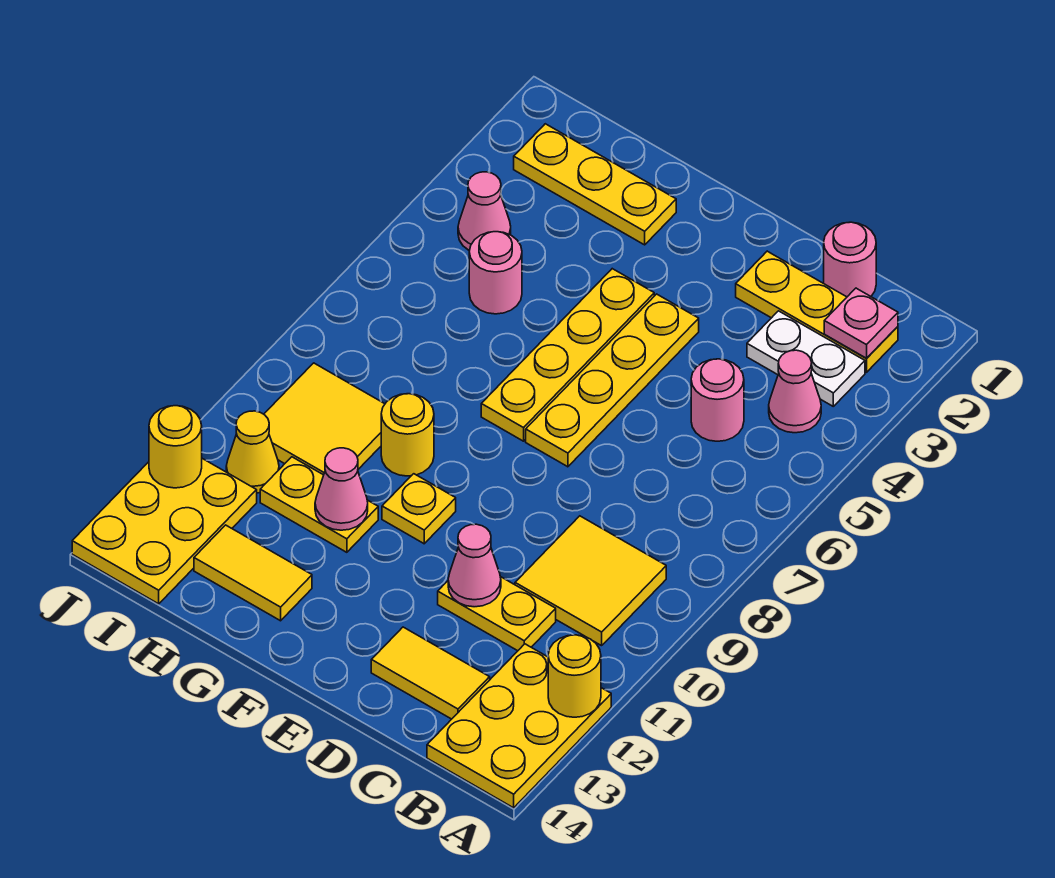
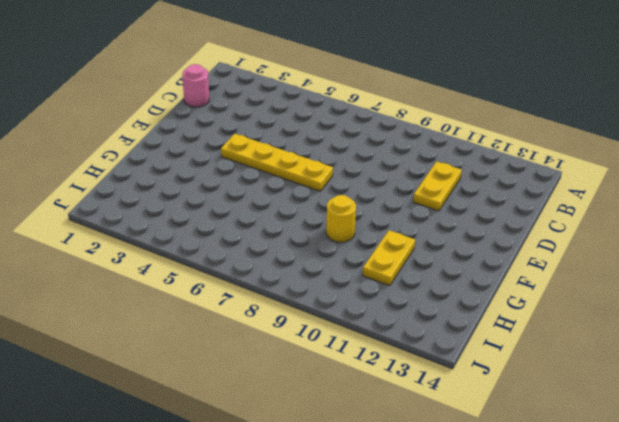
none -> yellow plate A12:B14 level 1
none -> yellow plate B2:D2 level 1
none -> white plate B3:C3 level 1

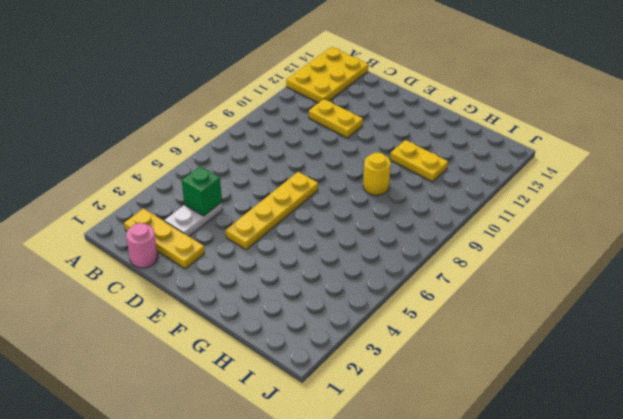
white plate C3:C4 level 1 -> white plate B3:C3 level 1
green brick C4 level 2 -> none
none -> pink cone B4 level 1
none -> yellow tile B9:C10 level 1
none -> pink round brick C5 level 1

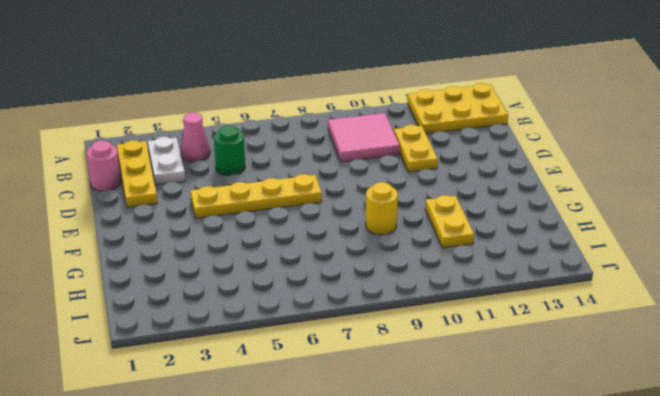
pink tile B9:C10 level 1 -> yellow tile B9:C10 level 1
green round brick C5 level 1 -> pink round brick C5 level 1
none -> yellow tile C13:D13 level 1
none -> yellow plate F4:F7 level 1
none -> yellow plate F10 level 1

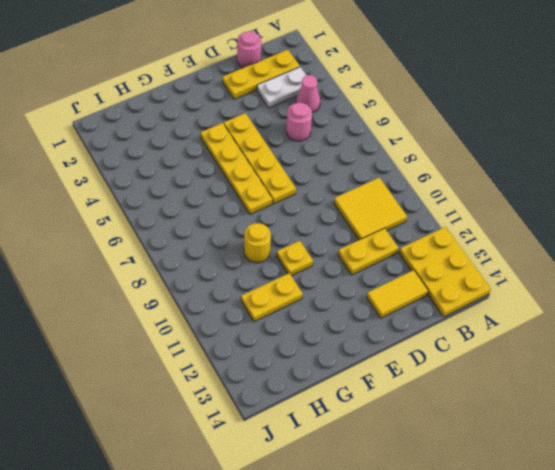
none -> yellow plate G2:I2 level 1
none -> yellow tile G13:H13 level 1
none -> pink round brick H5 level 1

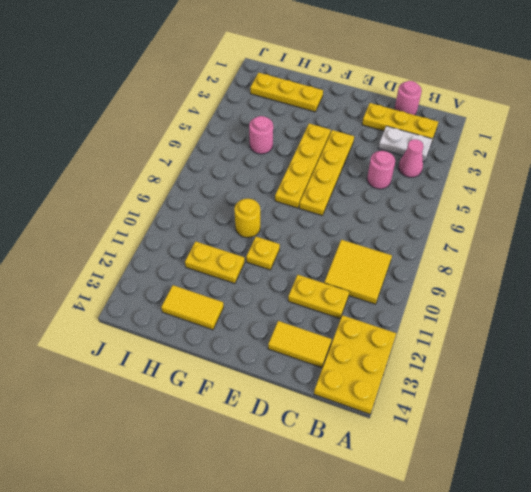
none -> yellow tile H9:I10 level 1
none -> pink cone I4 level 1
none -> yellow cone I11 level 1

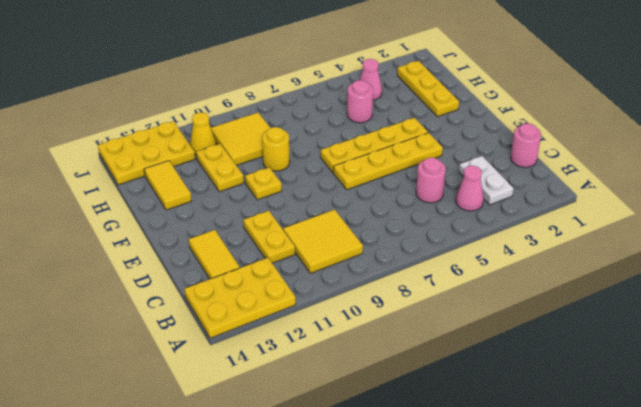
none -> yellow plate B2:D2 level 1
none -> yellow round brick A12 level 2
none -> pink plate B2 level 2

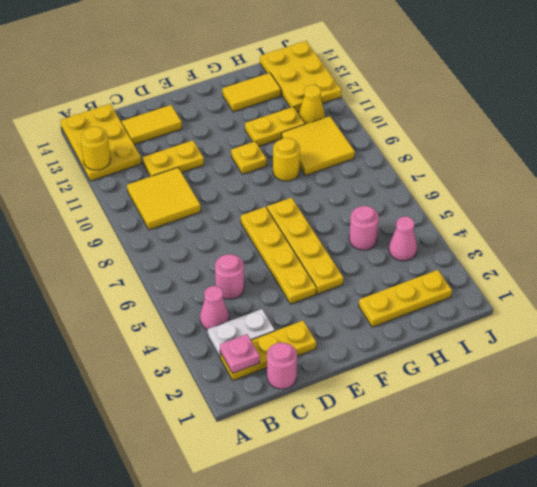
none -> pink cone D11 level 2
none -> pink cone G11 level 2
none -> yellow round brick J12 level 2

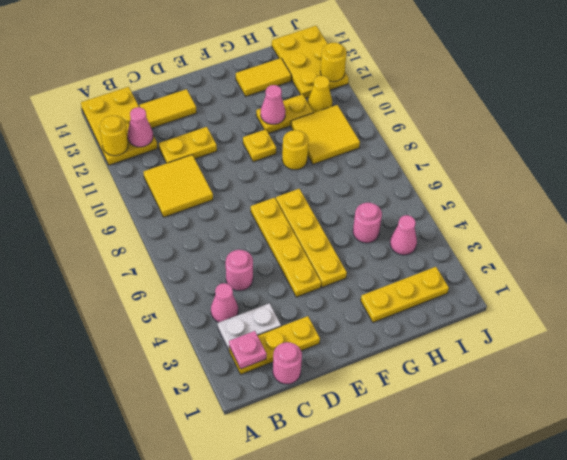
pink cone B12 level 2 -> pink cone D11 level 2

